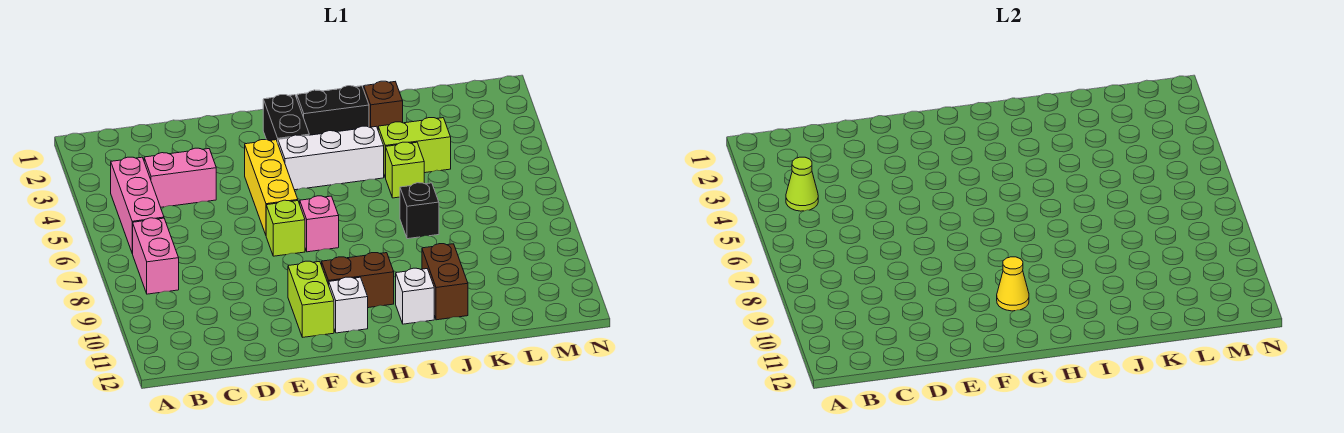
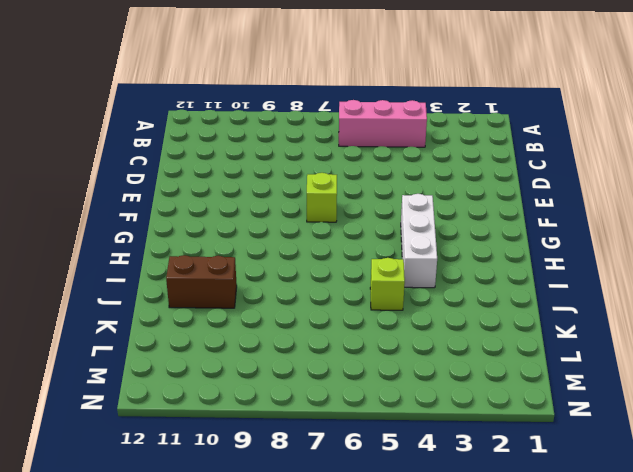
none -> pink brick B7:B8 level 1
none -> pink brick C4:D4 level 1
none -> yellow brick F4:F6 level 1

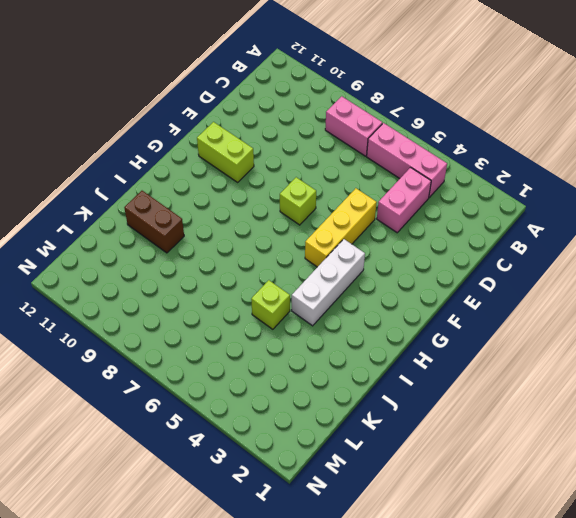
yellow brick E5:G5 level 1 -> yellow brick F4:F6 level 1
none -> black brick G2:G3 level 1
none -> pink brick G7 level 1
none -> brown brick G10:H10 level 1

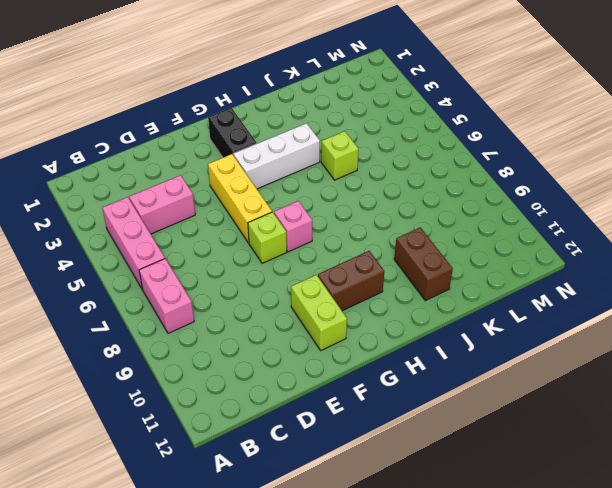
none -> white brick G11 level 1
none -> black brick H2:I2 level 1
none -> white brick I11 level 1

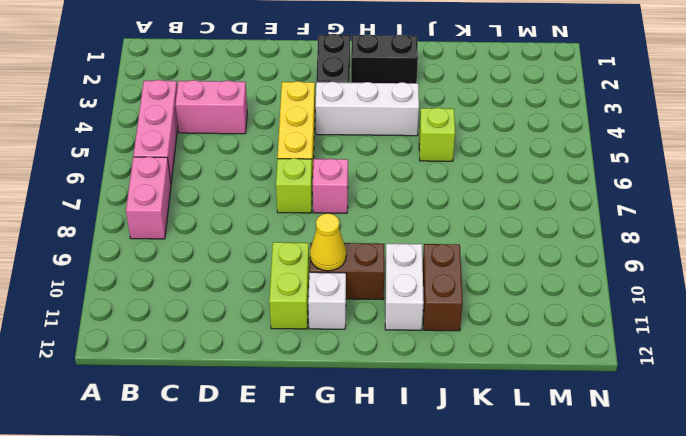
white brick I10:I11 level 1 -> white brick I11 level 1
none -> brown brick J2 level 1
none -> lime brick J4:K4 level 1
none -> black brick J7 level 1

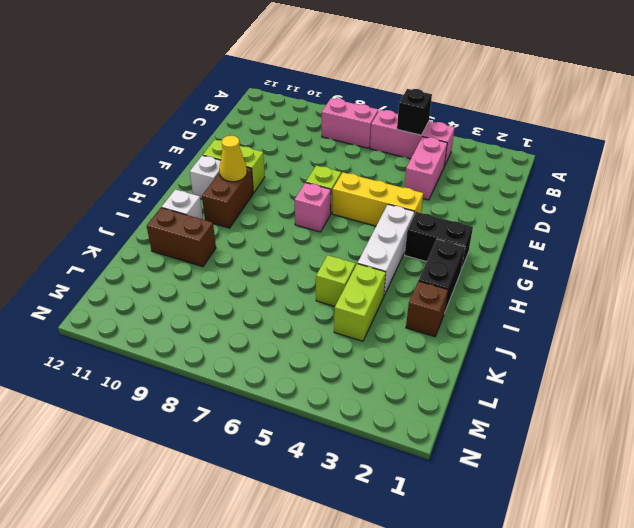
black brick B5 level 2 -> black brick J7 level 1
none -> lime cone B4 level 2

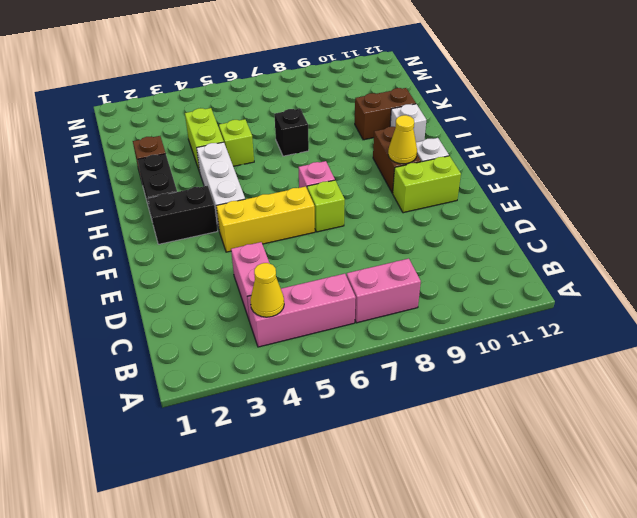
yellow cone B4 level 2 -> lime cone B4 level 2

